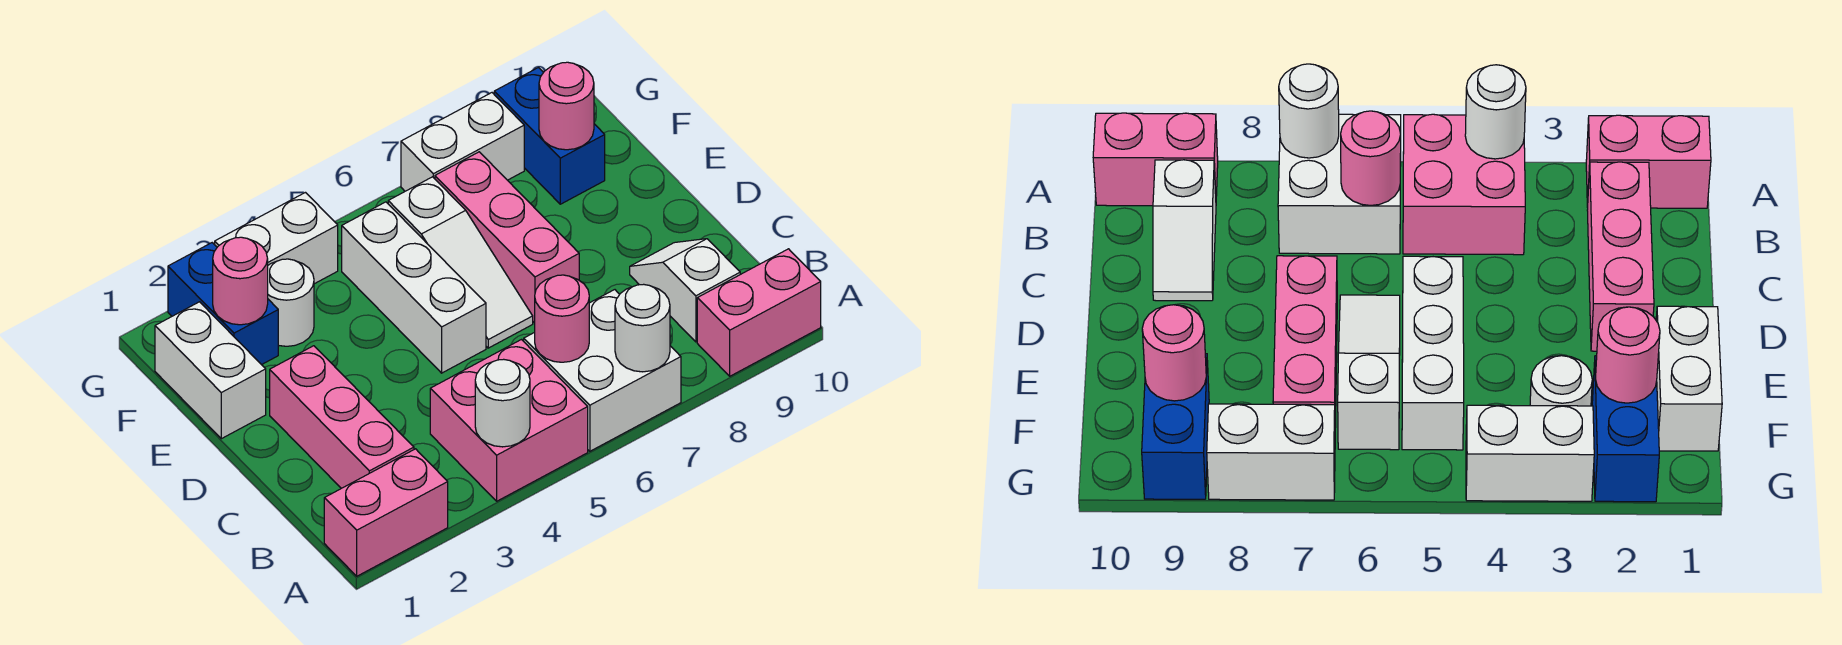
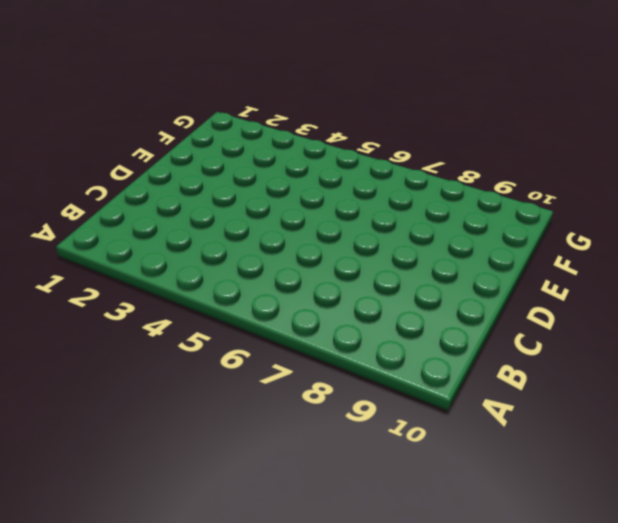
none -> pink brick A1:A2 level 1
none -> pink brick A4:B5 level 1
none -> white brick A6:B7 level 1

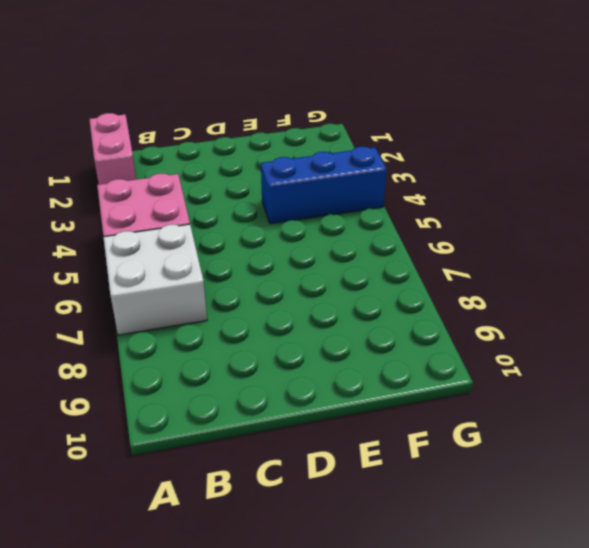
blue brick E4:G4 level 1 -> white brick G3:G4 level 1
none -> pink brick A9:A10 level 1
none -> pink brick B2:D2 level 1
none -> white slope B9:C9 level 1 top B

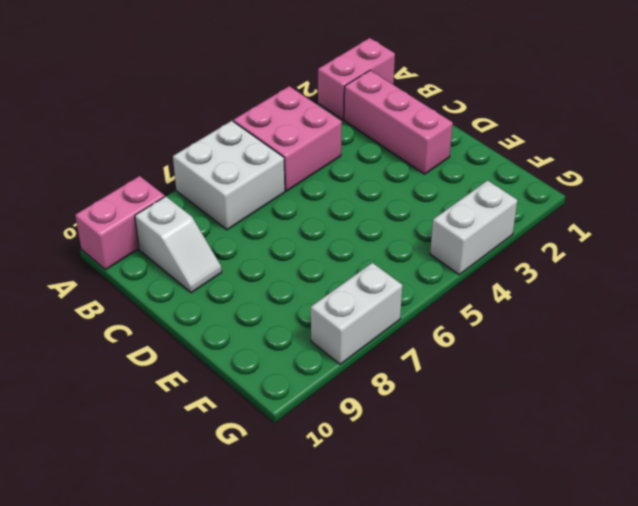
none -> white brick D5:F5 level 1
none -> white slope D6:F6 level 1 top F
none -> pink brick D7:F7 level 1

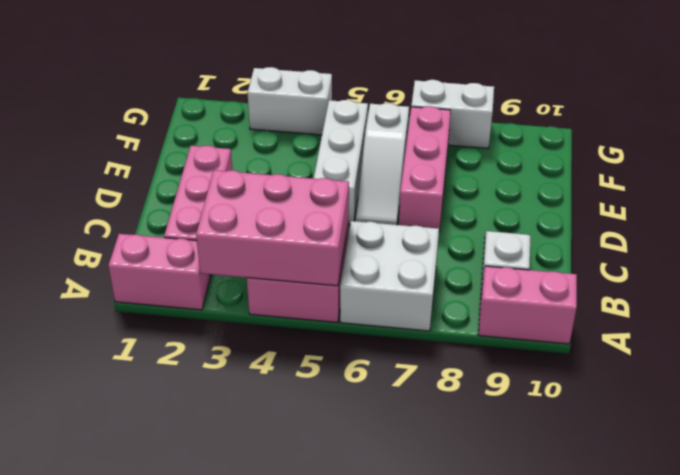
pink brick A3:B5 level 2 -> white round brick A4 level 2
none -> white brick E1:F1 level 1
none -> blue brick F2:G2 level 1
none -> white round brick F3 level 1

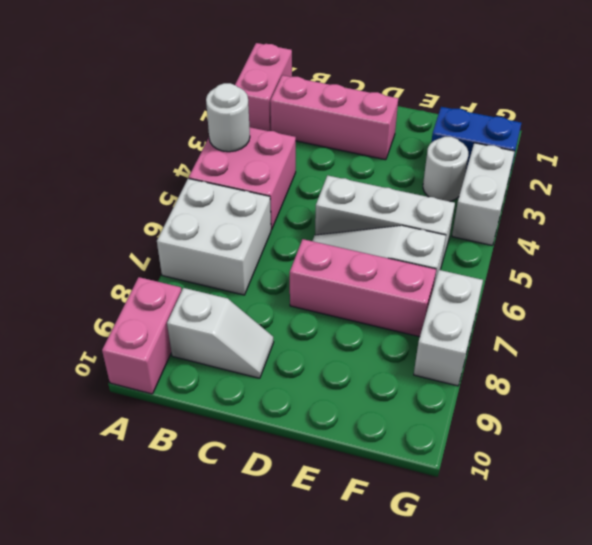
none -> white brick E1:F1 level 1
none -> blue brick F9:G9 level 1
none -> white round brick A7 level 2

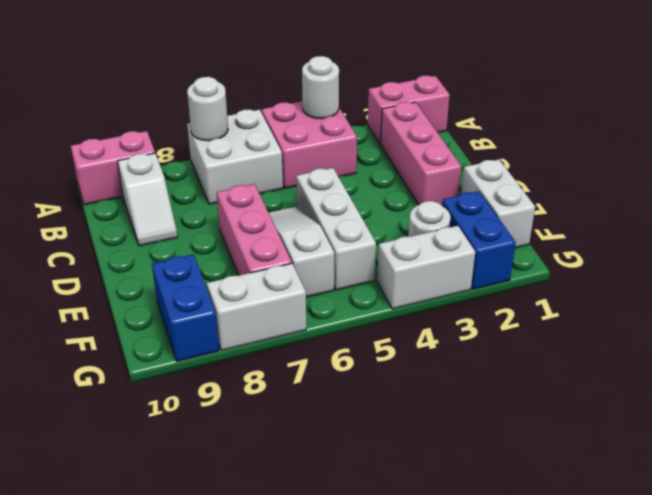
none -> pink round brick B6 level 2
none -> pink round brick F2 level 2
none -> pink round brick F9 level 2

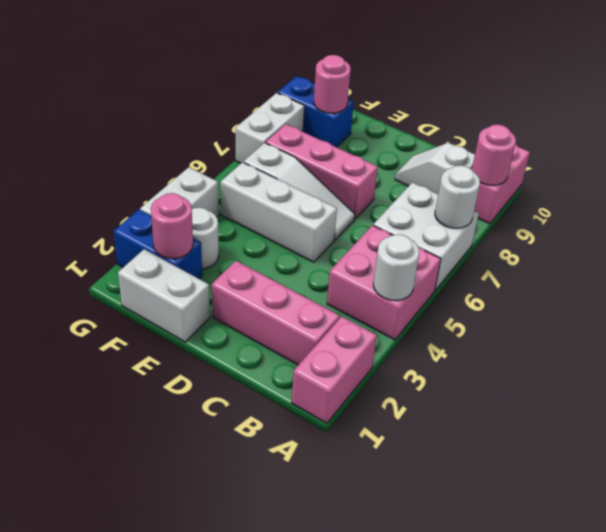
pink round brick A9 level 2 -> pink round brick B6 level 2

